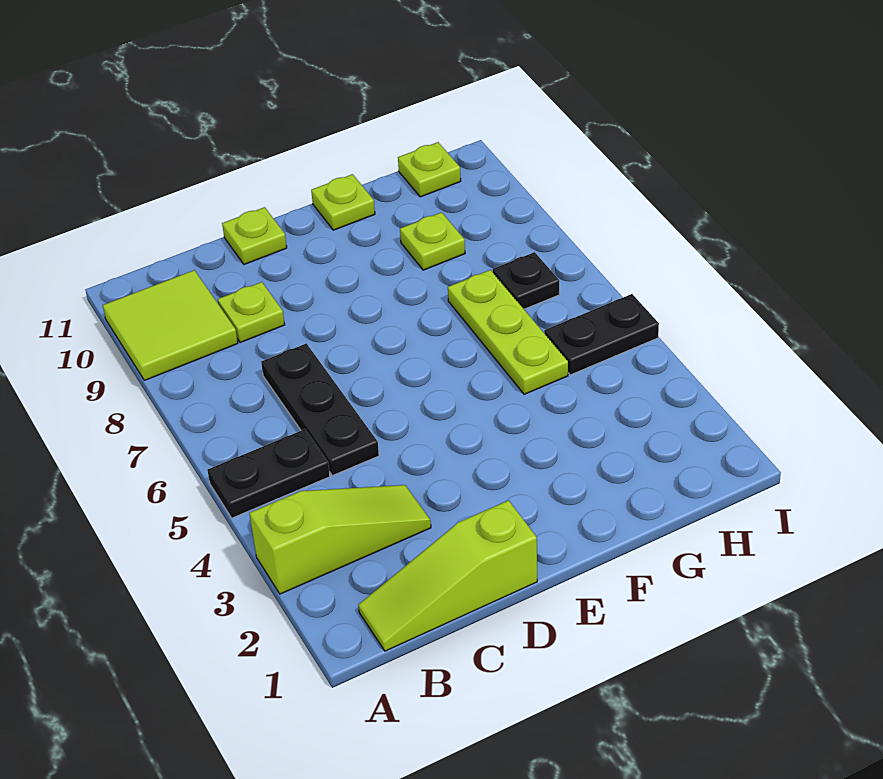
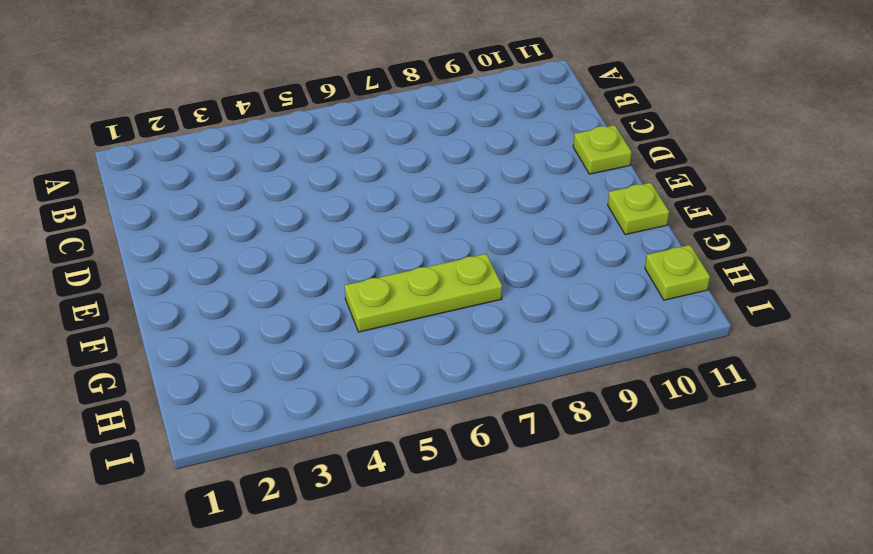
none -> lime slope A3:C3 level 1 top A
none -> black plate A5:B5 level 1
none -> lime tile A9:B10 level 1

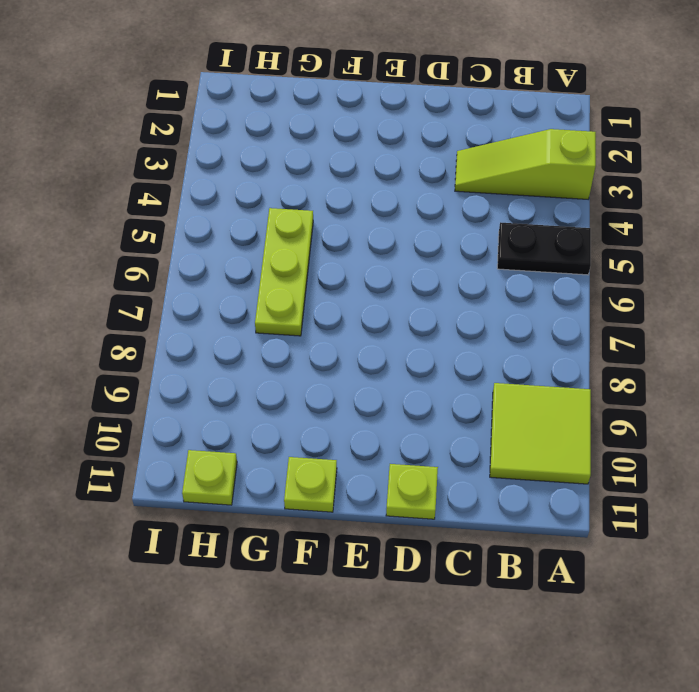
none -> lime slope B1:D1 level 1 top D
none -> black plate C5:C7 level 1
none -> lime plate C9 level 1

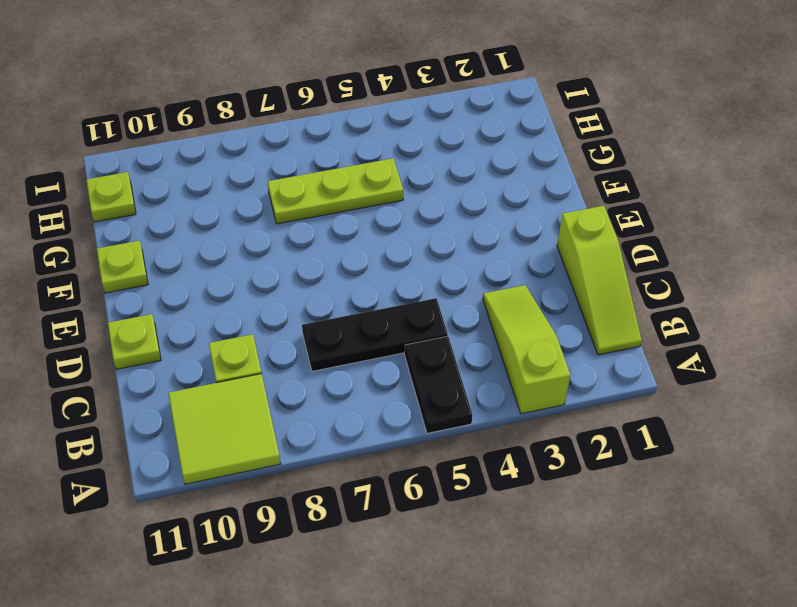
none -> lime plate G9 level 1
none -> black plate H5:I5 level 1
none -> black plate H7 level 1

